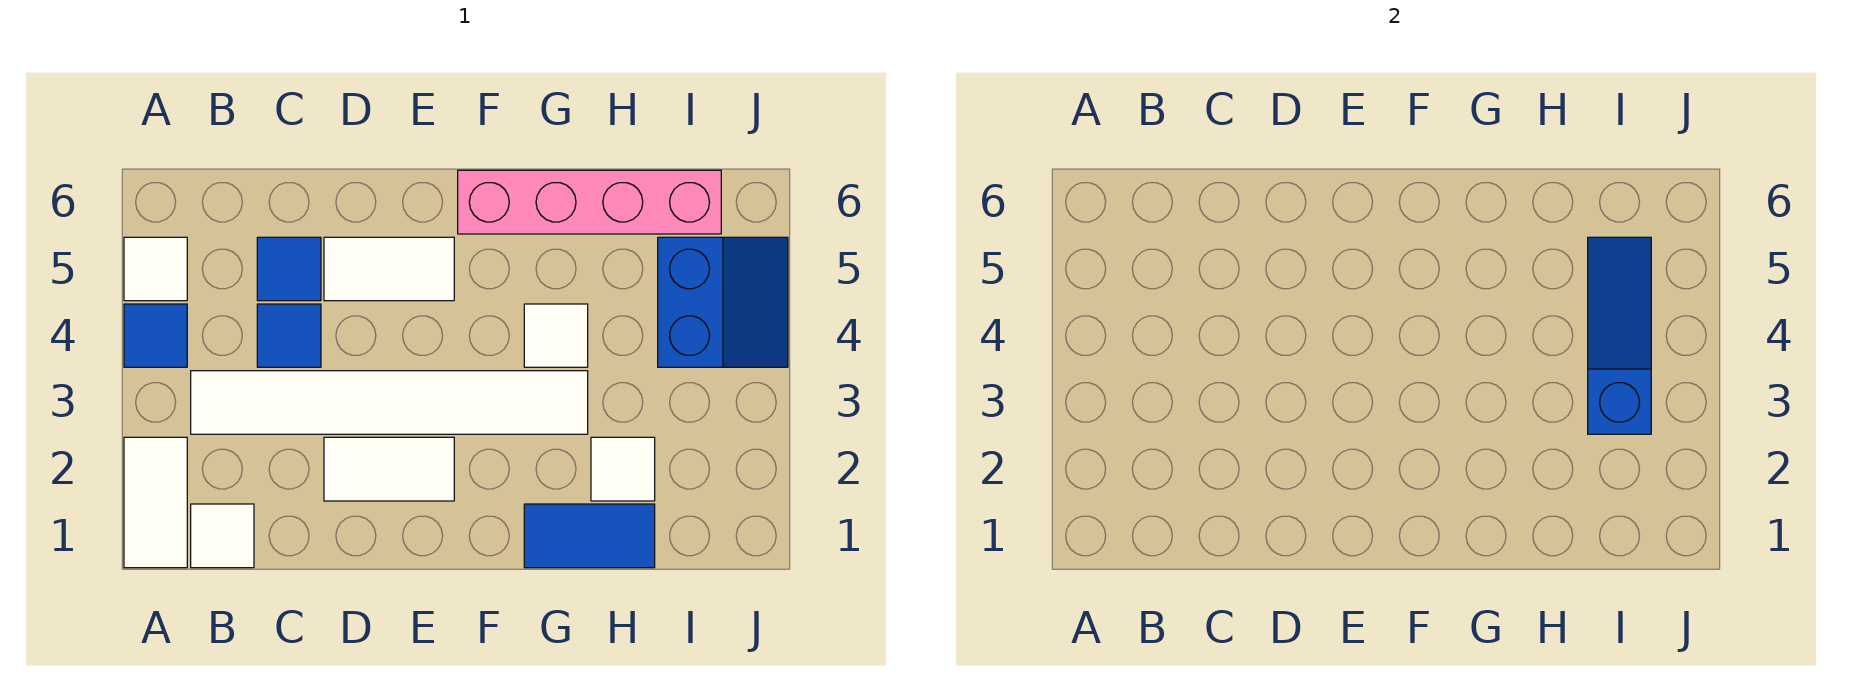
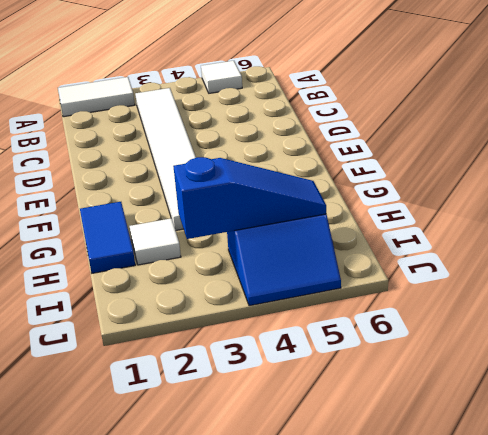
none -> blue tile A4 level 1
none -> white tile B1 level 1
none -> blue tile C4 level 1

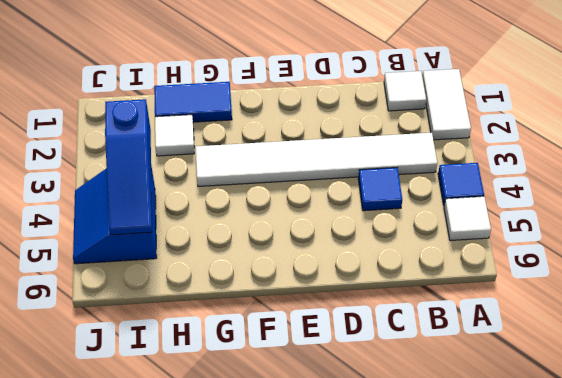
none -> blue tile C5 level 1
none -> white tile D2:E2 level 1
none -> white tile D5:E5 level 1

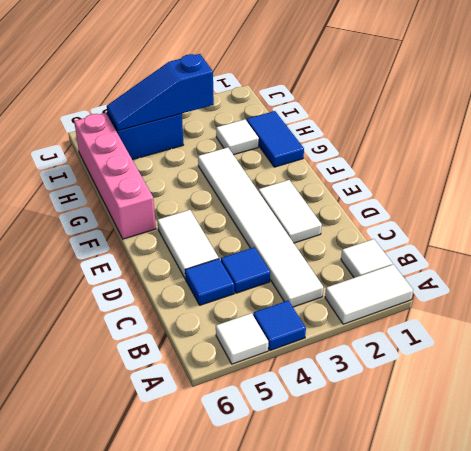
none -> white tile G4 level 1

